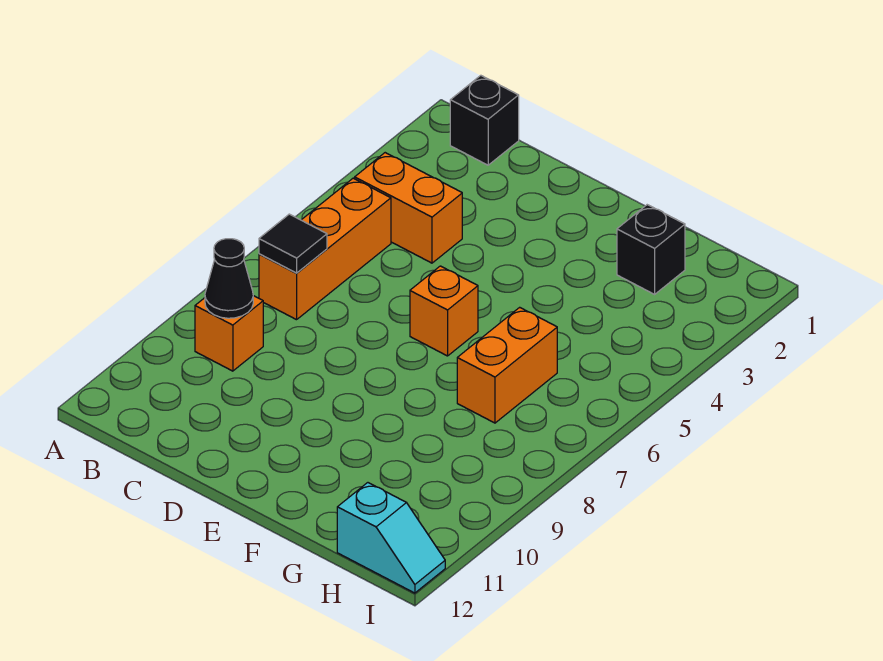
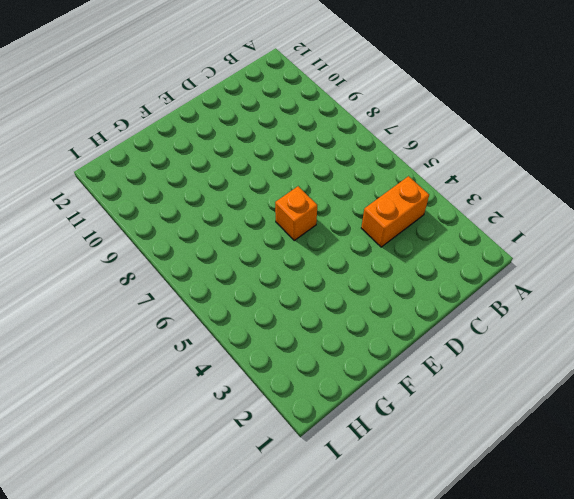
none -> black brick B1 level 1
none -> orange brick B5:B7 level 1

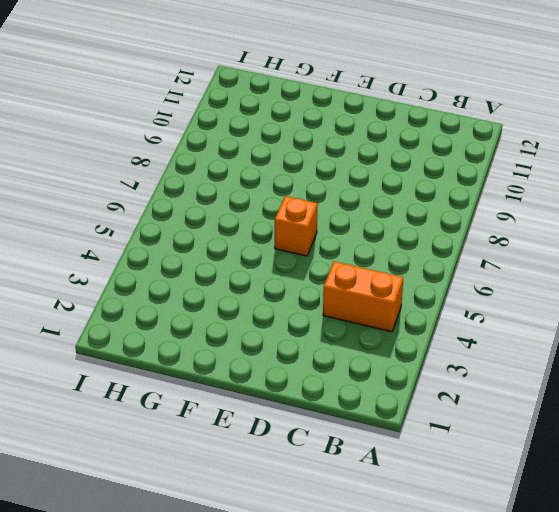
none -> black brick B1 level 1
none -> orange brick B5:B7 level 1

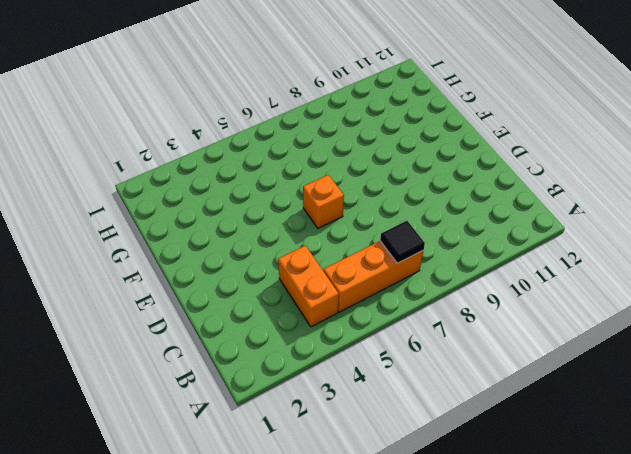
none -> black brick B1 level 1
none -> orange brick B9 level 1

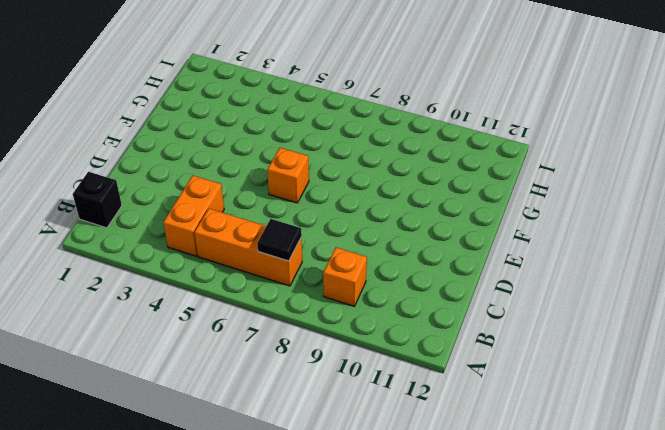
none -> black brick G2 level 1
none -> orange brick G6:G7 level 1

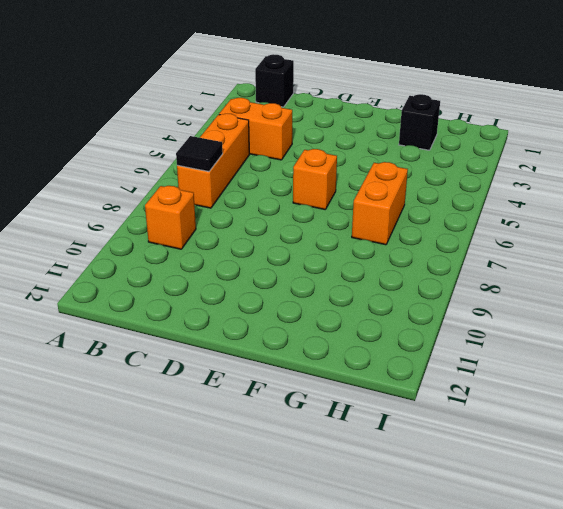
none -> cyan slope H12:I12 level 1 top H
none -> black cone B9 level 2

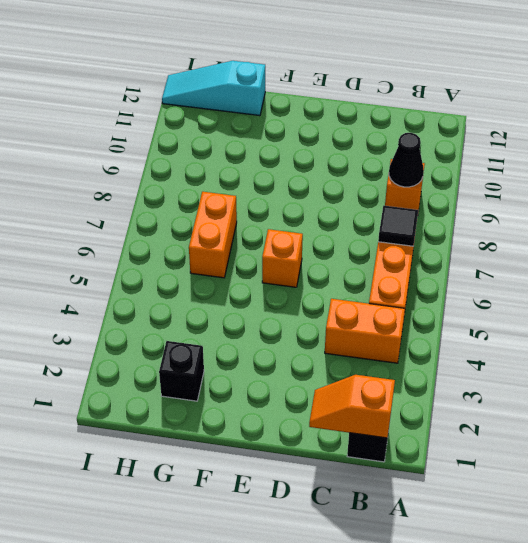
orange slope B1:C1 level 2 top B -> none
cyan slope G12:I12 level 1 top G -> cyan slope H12:I12 level 1 top H

